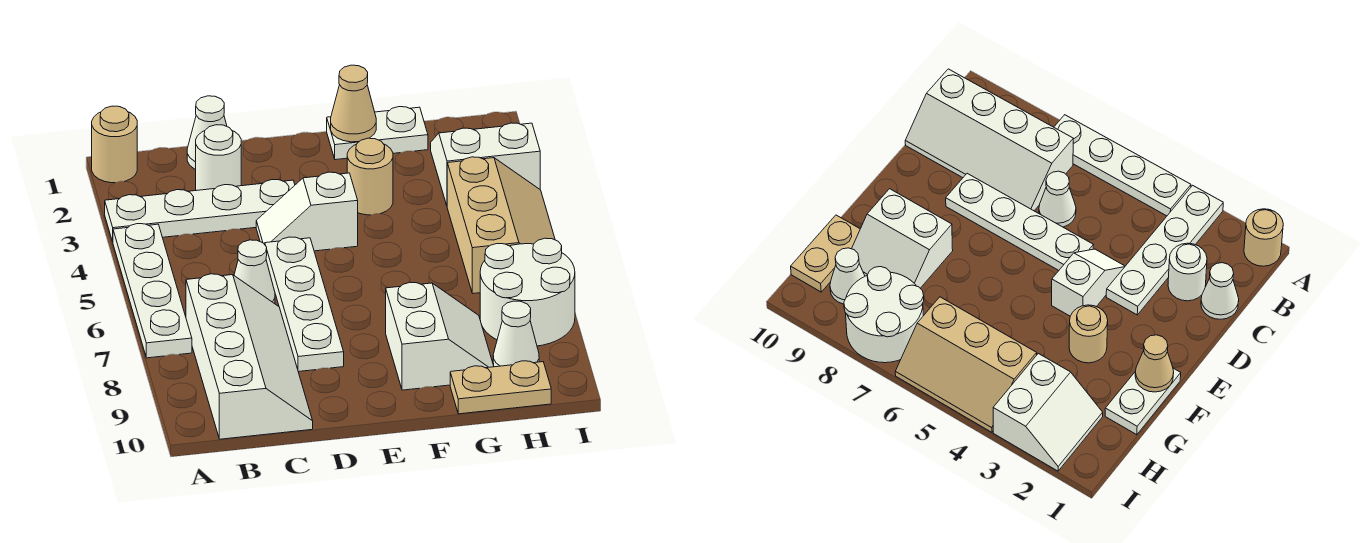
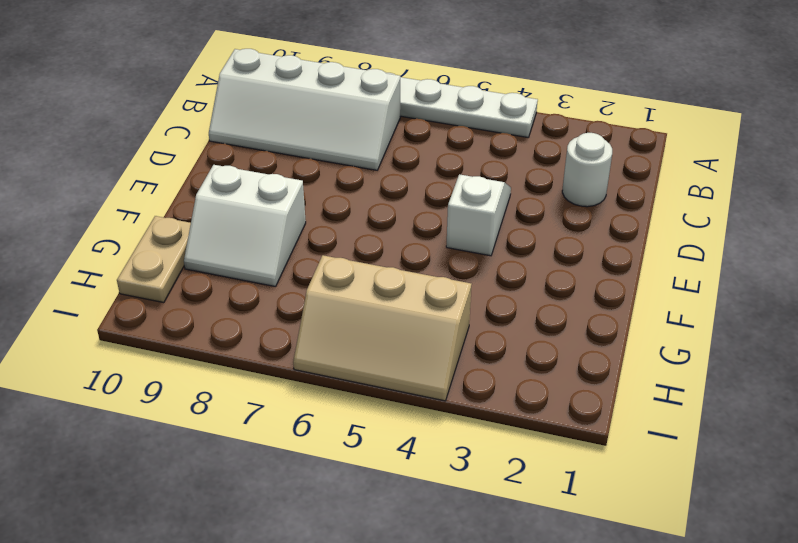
none -> tan round brick A1 level 1
none -> white plate A3:D3 level 1
none -> white cone C1 level 1

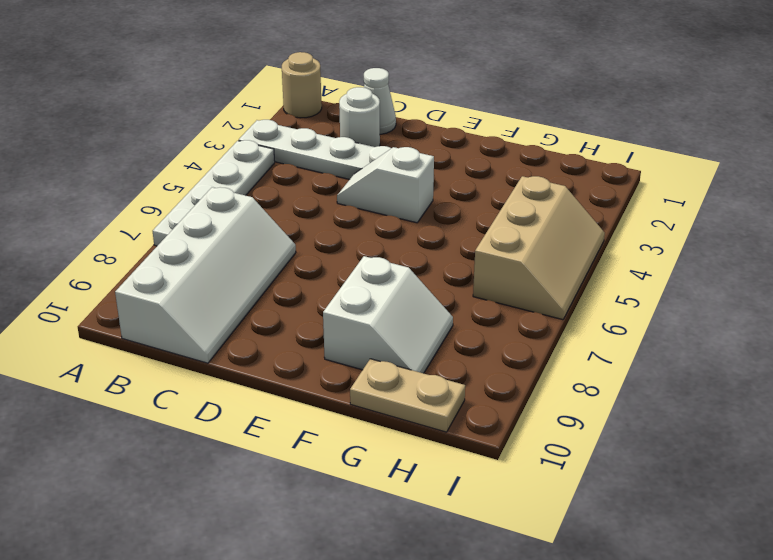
none -> white cone C6 level 1
none -> white plate D5:D8 level 1
none -> white plate F1:G1 level 1

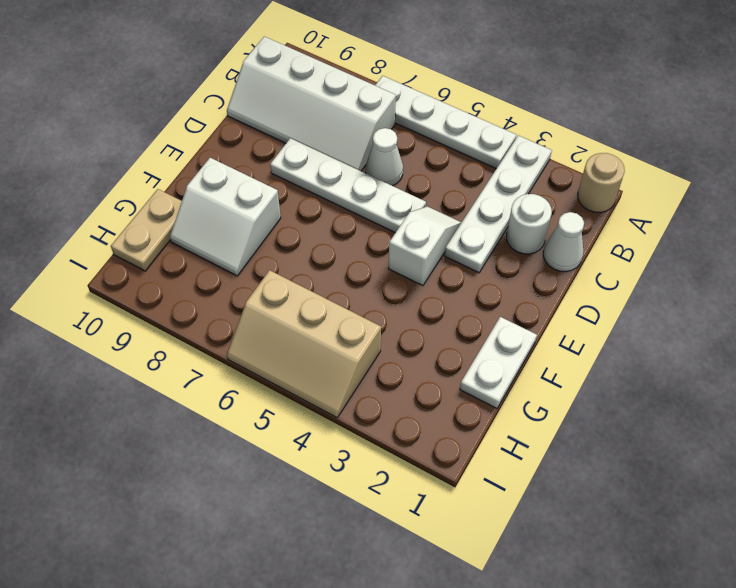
none -> tan round brick F3 level 1
none -> white slope H2:I3 level 1 top 3
none -> white round brick H7:I8 level 1

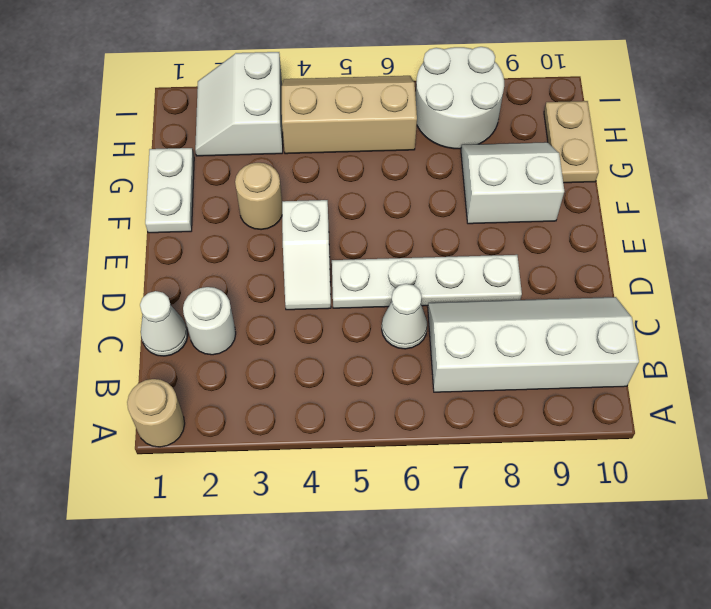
none -> white plate A3:D3 level 1
none -> white plate A4:A7 level 1
none -> white cone H9 level 1

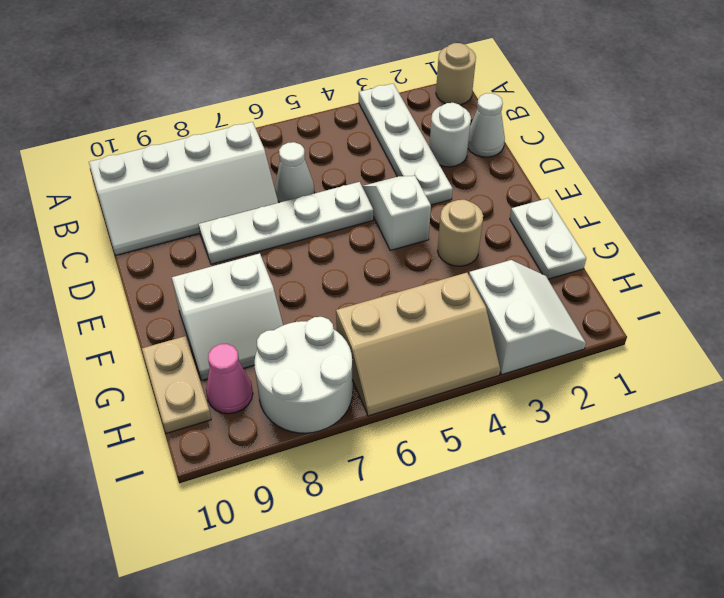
pink cone H9 level 1 -> white cone H9 level 1
none -> white plate A4:A7 level 1
none -> tan cone F1 level 2

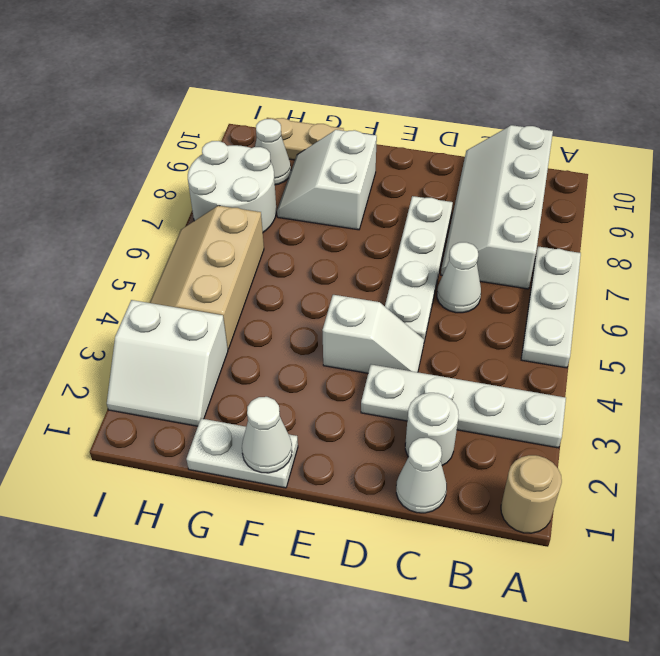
white plate A5:A7 level 1 -> white plate A4:A7 level 1
white cone F1 level 2 -> tan cone F1 level 2
none -> tan round brick F3 level 1

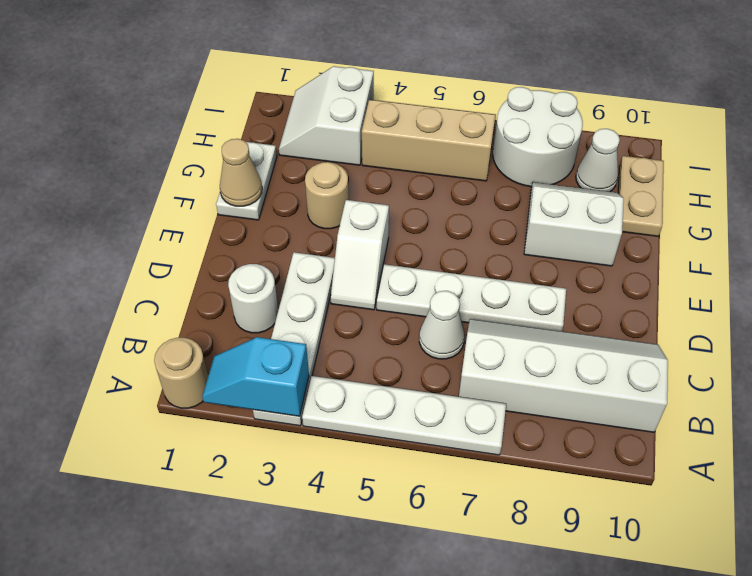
cyan slope A2:A3 level 2 top 3 -> none
none -> white cone C1 level 1

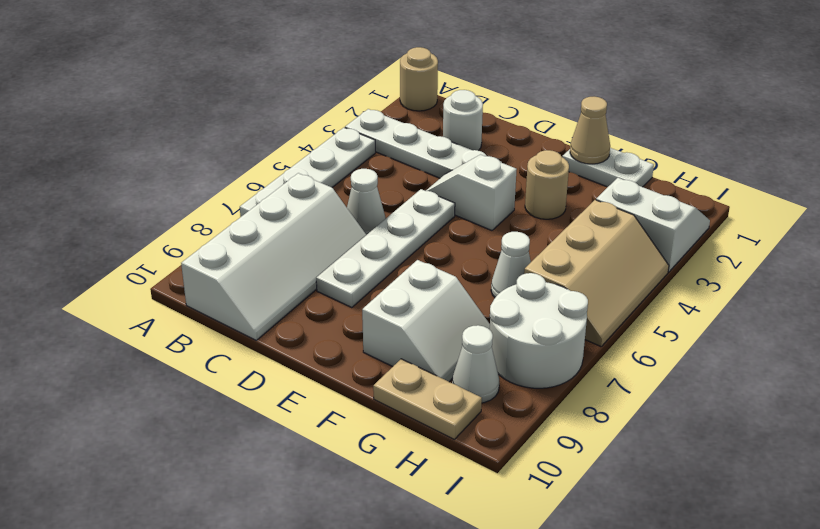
white cone G6 level 1 -> white cone C1 level 1

